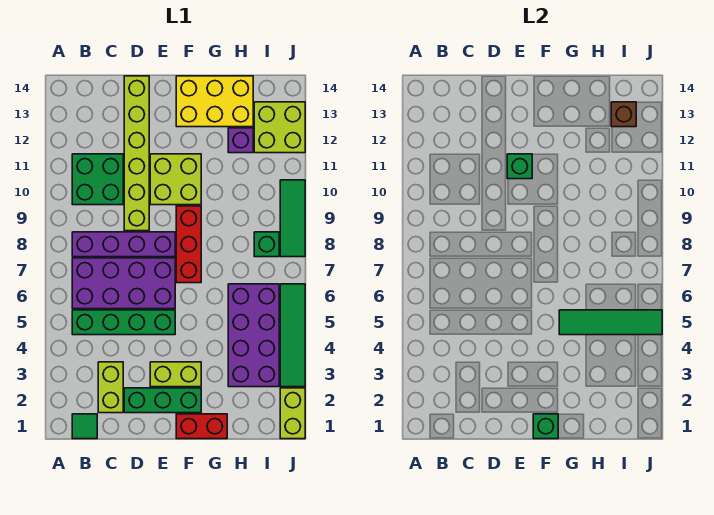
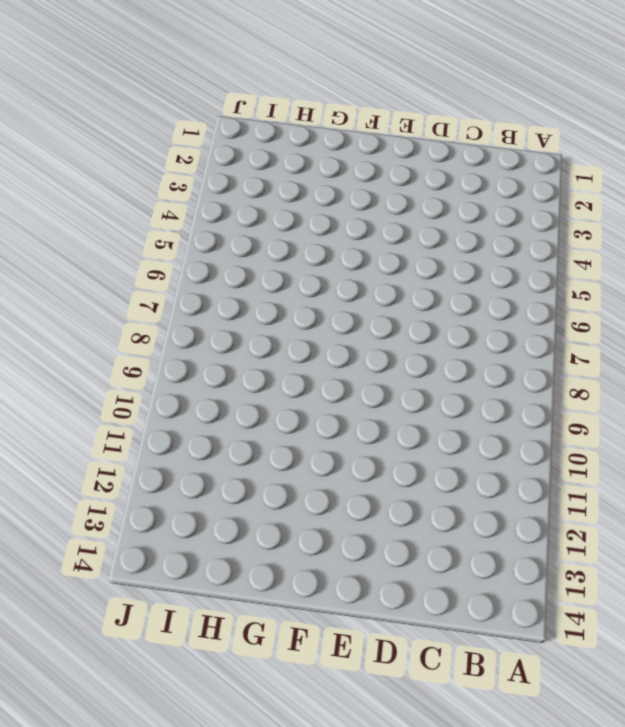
none -> green tile B1 level 1
none -> green brick B5:E5 level 1
none -> purple brick B6:E7 level 1

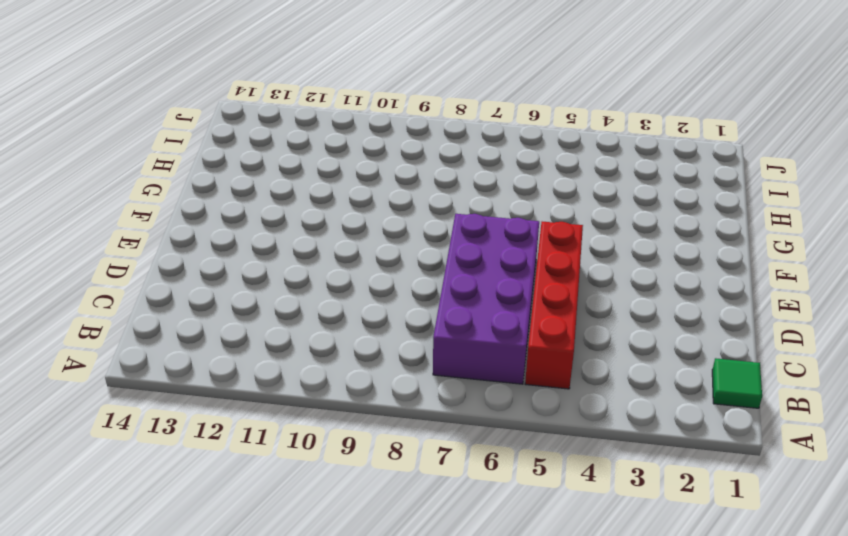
red brick B5:E5 level 1 -> green brick B5:E5 level 1
none -> purple brick B8:E8 level 1
none -> green brick B10:C11 level 1
none -> lime brick C2:C3 level 1

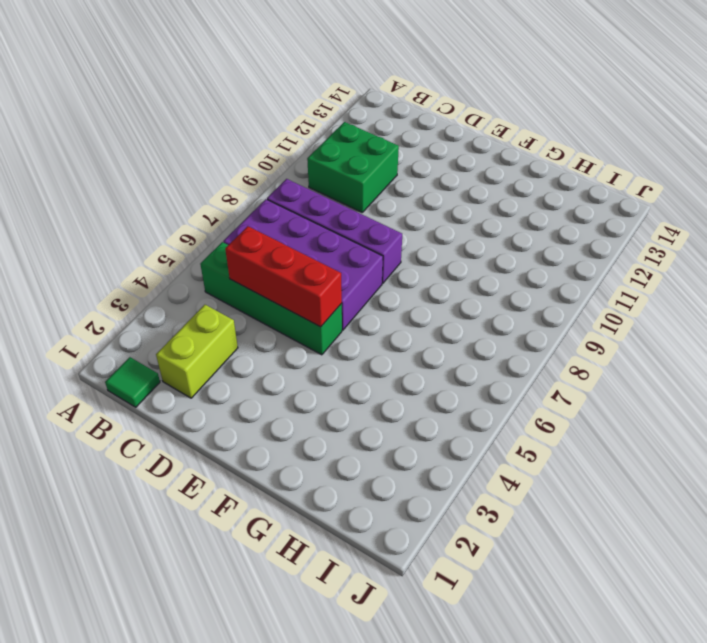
red brick C5:E5 level 2 -> red brick F7:F9 level 1
none -> green brick D2:F2 level 1
none -> lime brick D9:D14 level 1
none -> lime brick E3:F3 level 1

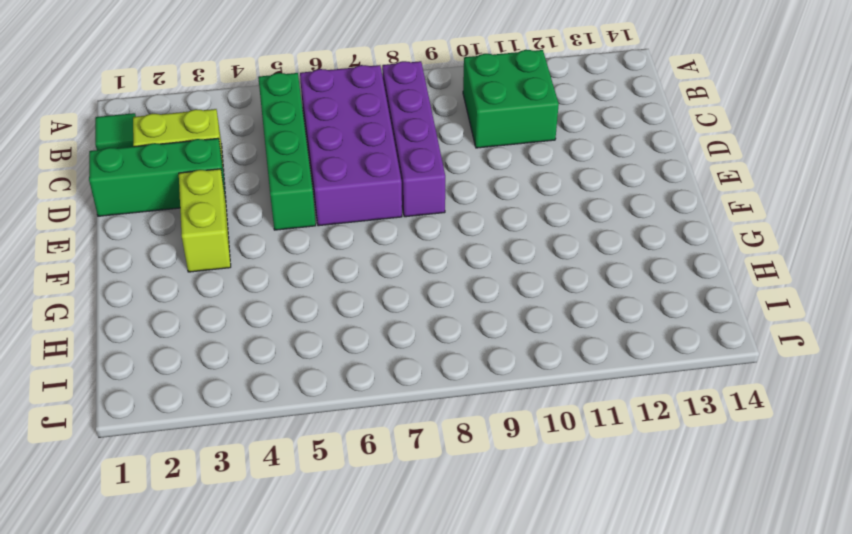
green brick D1:D3 level 1 -> green brick D2:F2 level 1
none -> lime brick D9:D14 level 1
none -> lime brick E10:F11 level 1
none -> red brick F1:G1 level 1

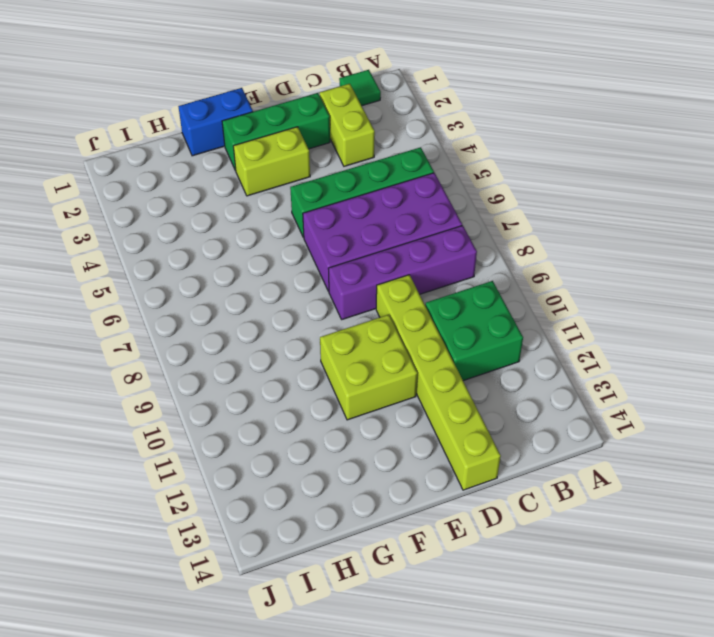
blue brick F1:G1 level 1 -> red brick F1:G1 level 1
none -> red brick F7:F9 level 1
none -> yellow brick F13:H14 level 1
none -> purple brick H3:I6 level 1

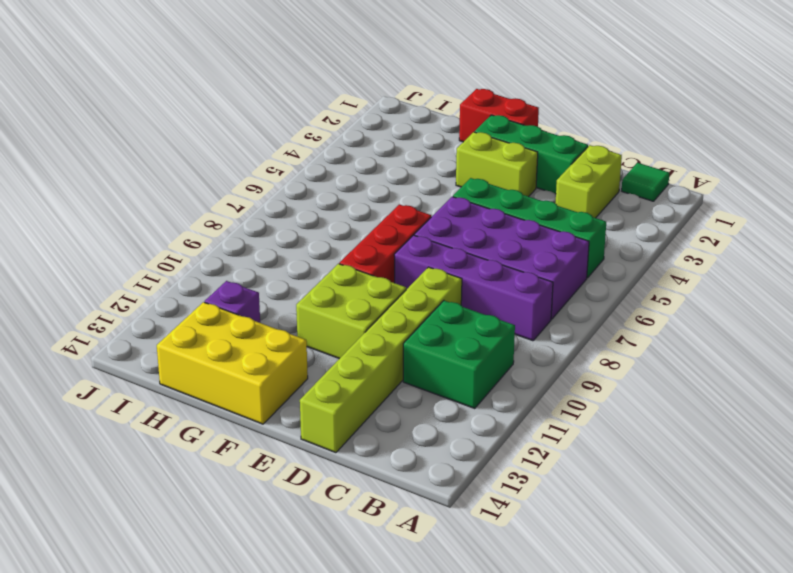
none -> purple brick H3:I6 level 1
none -> green brick I8 level 1
none -> lime brick I12:J13 level 1

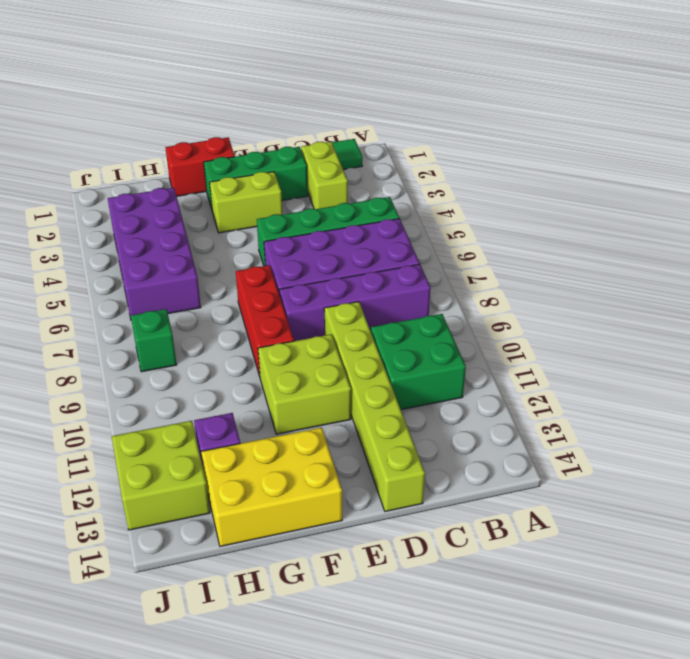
none -> lime brick J1:J2 level 1
none -> green tile J3:J6 level 1
none -> green tile J8:J10 level 1

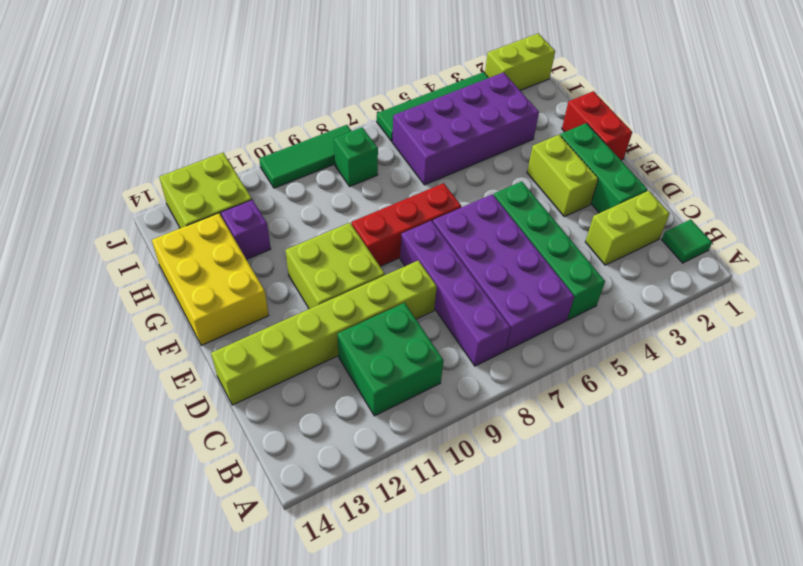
none -> green brick E11 level 2
none -> green brick F1 level 2
none -> green tile G5:J5 level 2

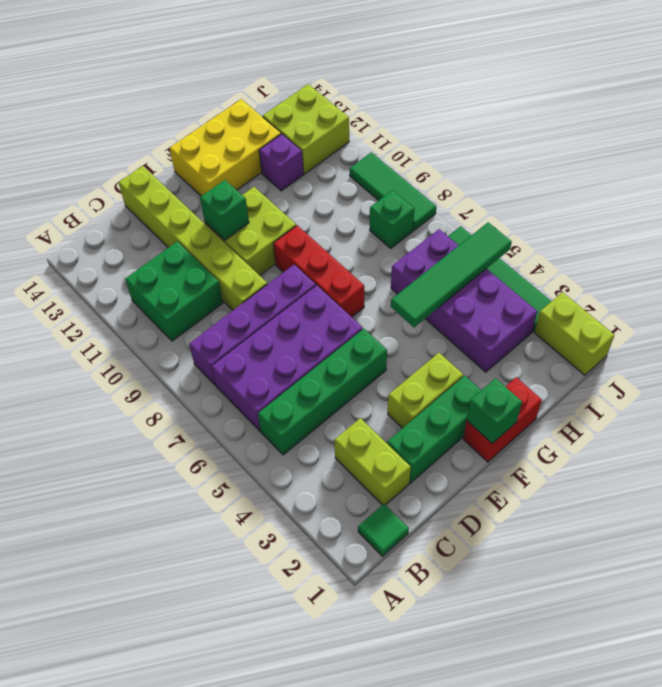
none -> brown brick I13 level 2

